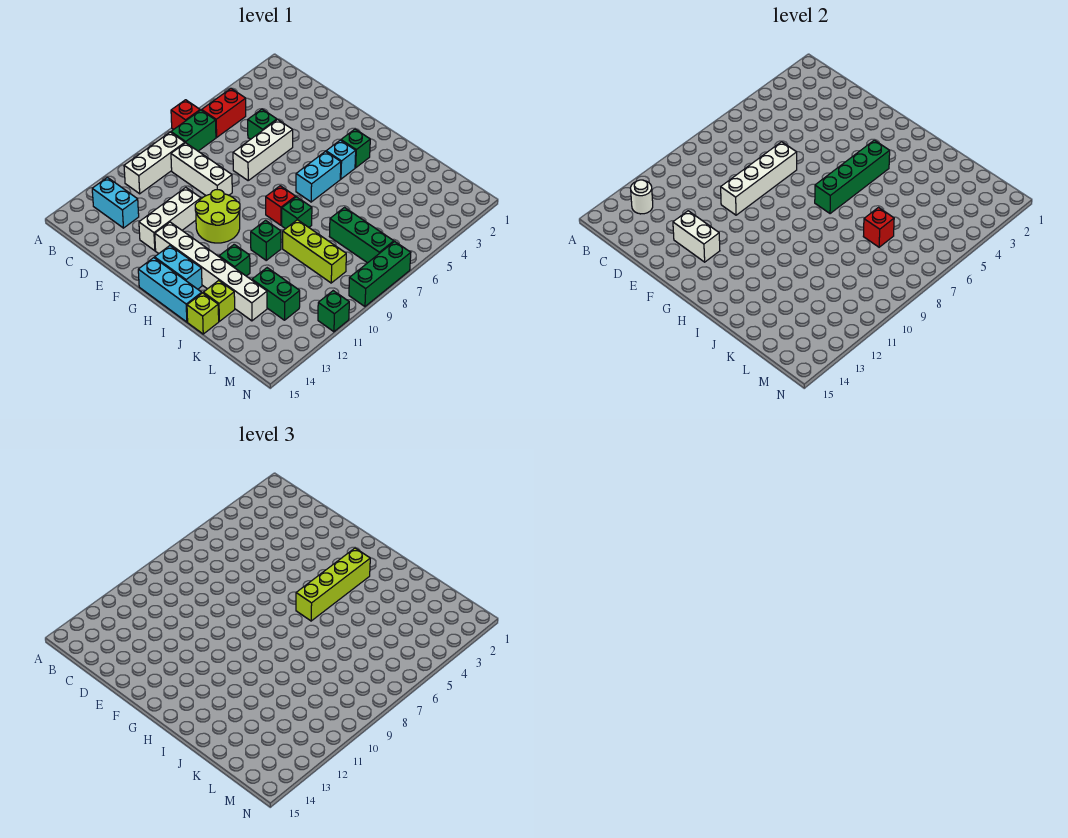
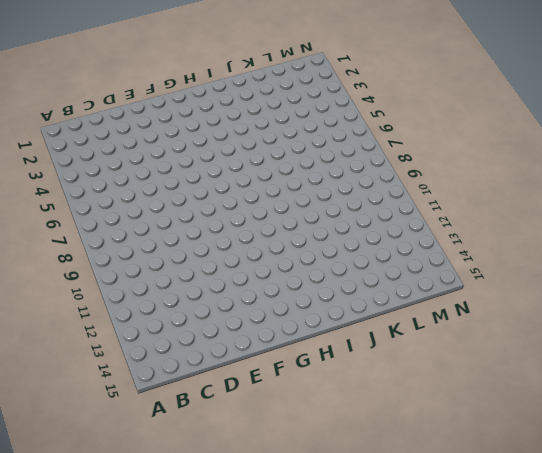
none -> red brick A7 level 1
none -> red brick B5:B6 level 1
none -> green brick B7:B8 level 1
none -> white brick B9:B11 level 1

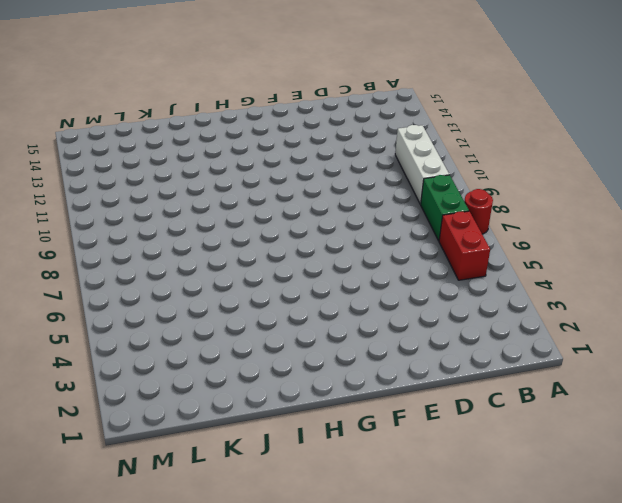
red round brick A7 level 1 -> red brick A7 level 1
none -> cyan brick B13:C13 level 1
none -> white brick C9:E9 level 1
none -> green brick D5 level 1
none -> white brick E5:E7 level 1

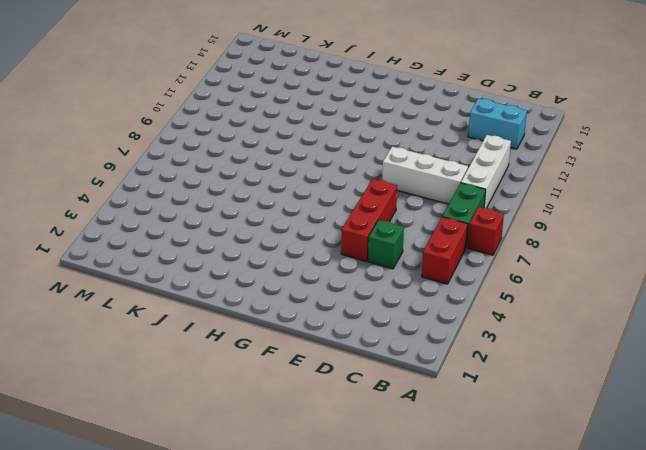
red brick E5:E7 level 1 -> white brick E5:E7 level 1
none -> white brick E11:E13 level 1
none -> lime round brick F10:G11 level 1
none -> white brick F13:K13 level 1
none -> cyan brick G14:H14 level 1

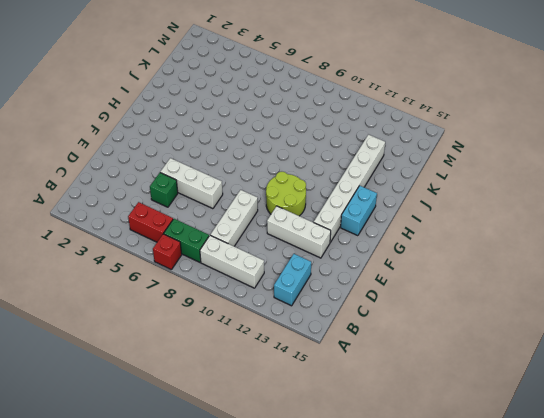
none -> cyan brick G15:I15 level 1
none -> green brick H3 level 1
none -> cyan brick H4 level 1
none -> cyan brick H5:H6 level 1

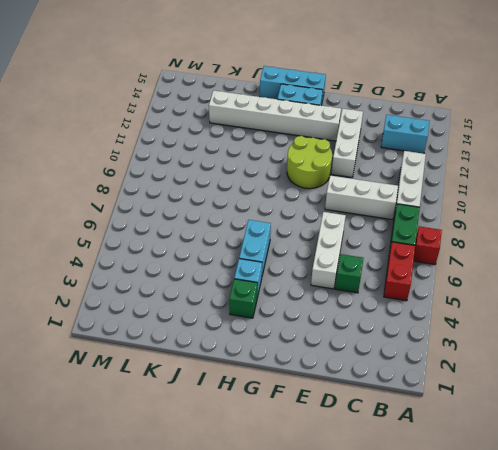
none -> red brick H8 level 1
none -> green brick I8 level 1
none -> green brick I10 level 1
none -> green brick I12 level 1

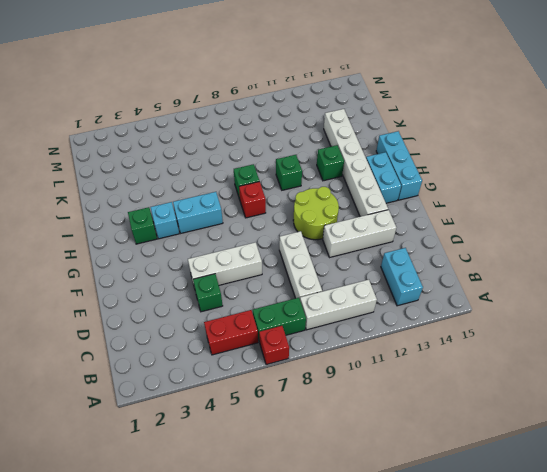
none -> lime brick J9:L9 level 1
none -> lime brick J14 level 1
none -> lime brick J15 level 1
none -> green brick K7:M7 level 1

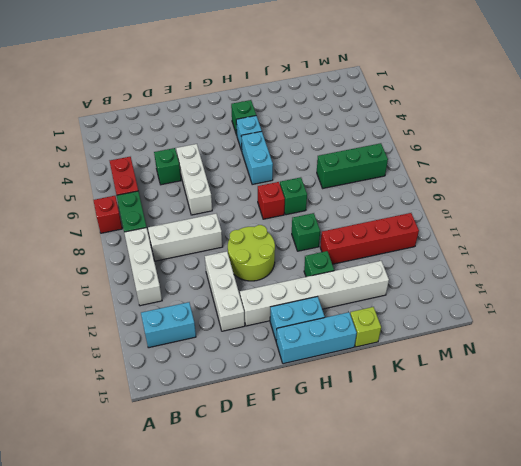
red brick J11:M11 level 1 -> none
none -> lime brick J9:L9 level 1
none -> lime brick J14 level 1
none -> green brick K12:L12 level 1
none -> green brick N7:N9 level 1

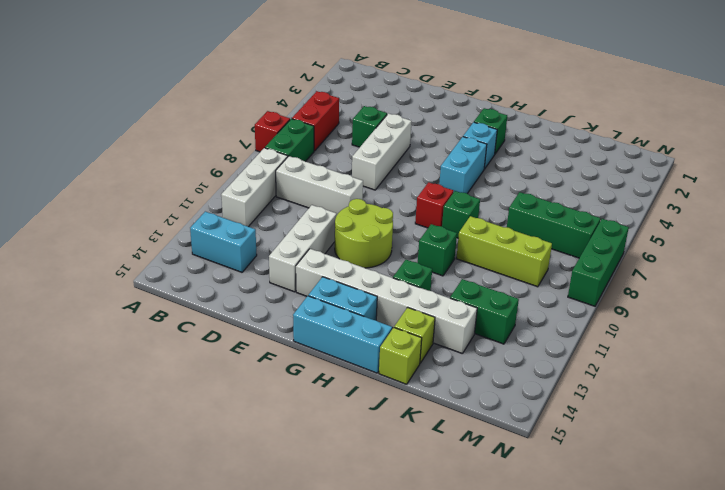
none -> green brick N11 level 1
none -> white round brick B13 level 2
none -> white brick E7:E10 level 2
none -> white brick E13:F13 level 2

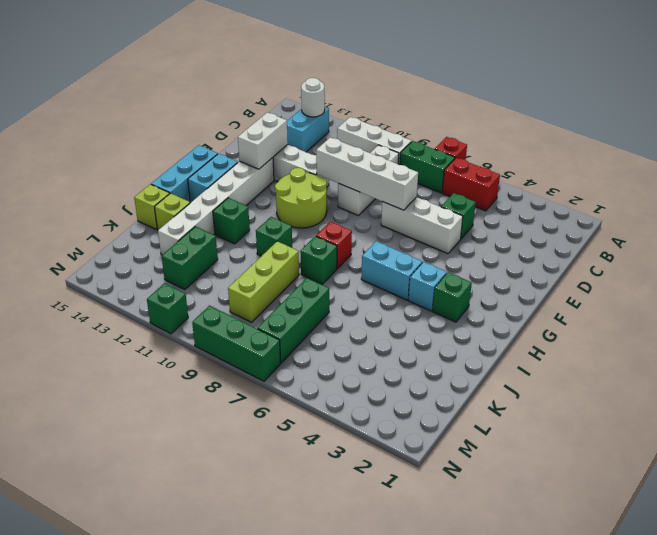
none -> green brick H4:H7 level 2
none -> red brick K7 level 2
none -> lime brick H3:H6 level 3

